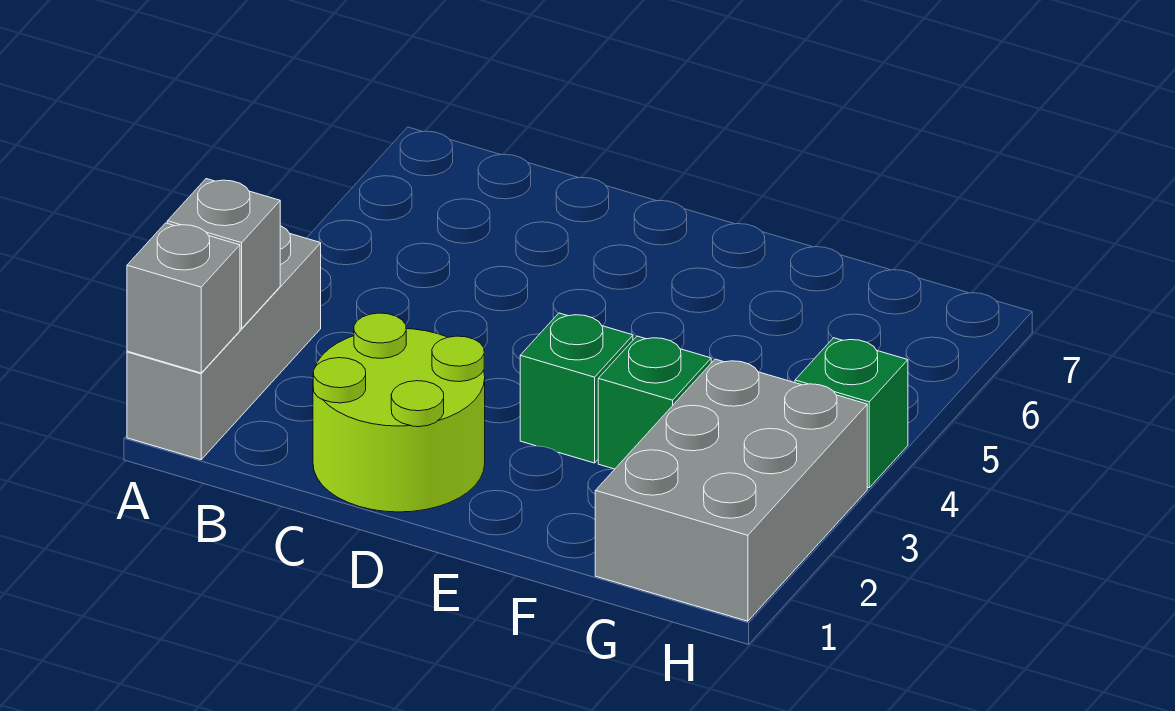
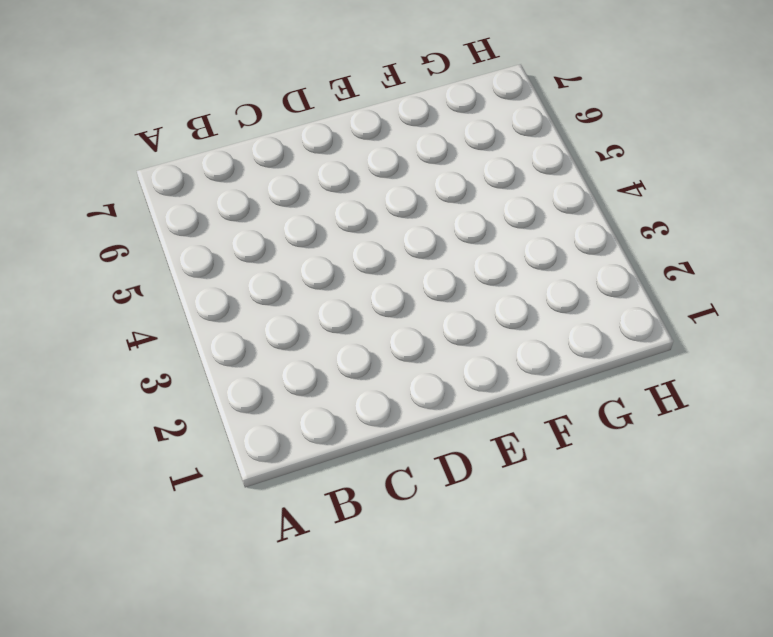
none -> grey brick A1:A3 level 1
none -> lime round brick C1:D2 level 1

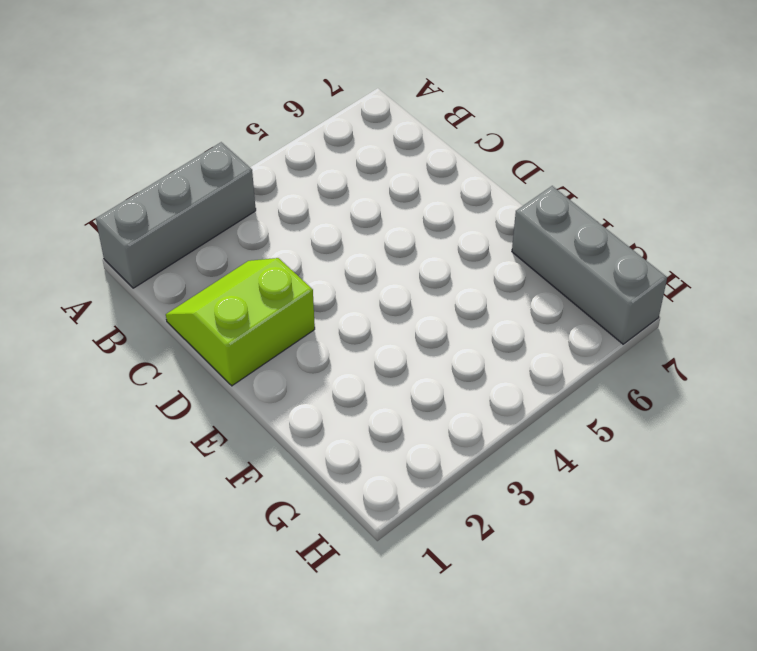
lime slope C1:D2 level 1 top D -> lime round brick C1:D2 level 1
grey brick F7:H7 level 1 -> none
none -> green brick E3 level 1
none -> green brick F3 level 1

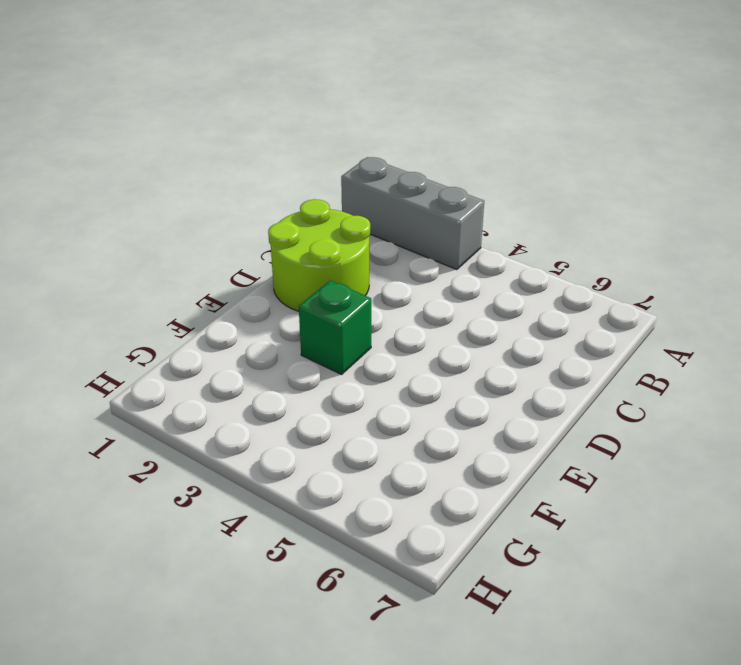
none -> green brick F3 level 1
none -> grey brick G1:H3 level 1

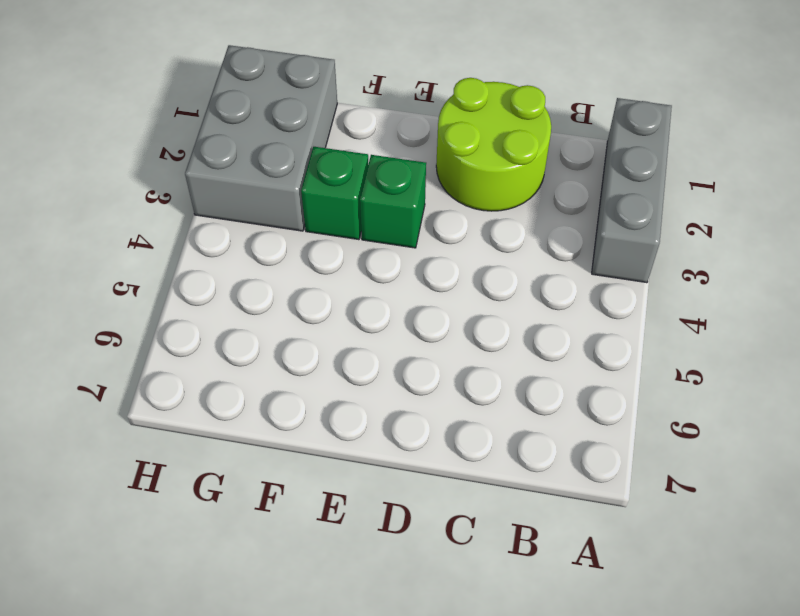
none -> green brick H4 level 1
none -> grey brick A1 level 2

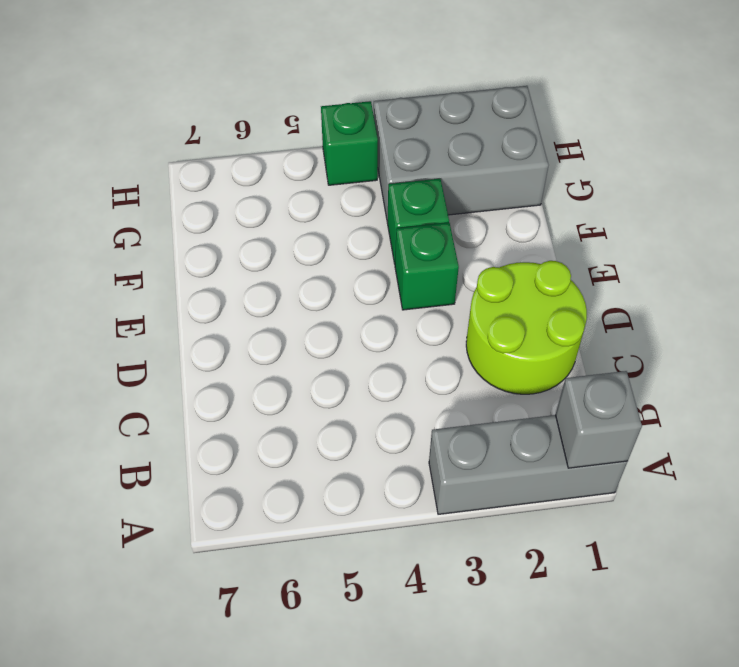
none -> grey brick A2 level 2

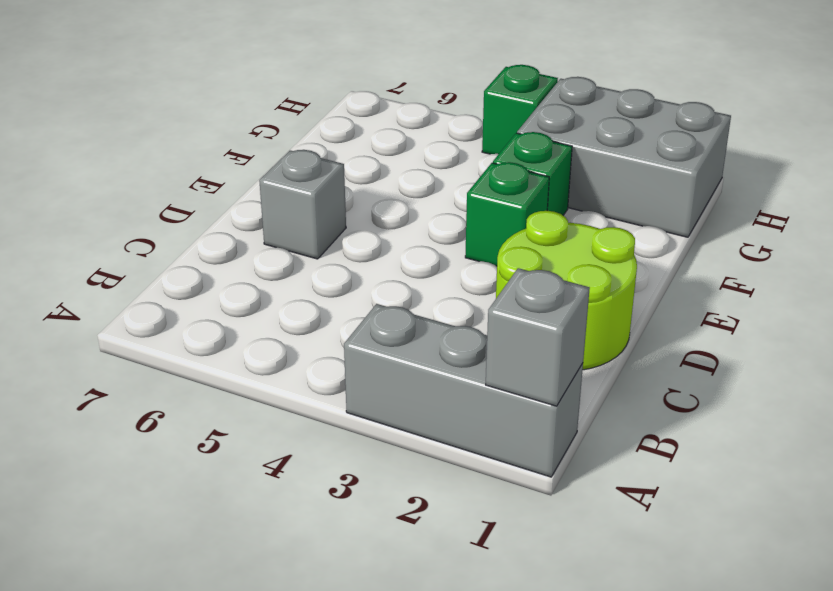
grey brick D6 level 1 -> grey brick A2 level 2

